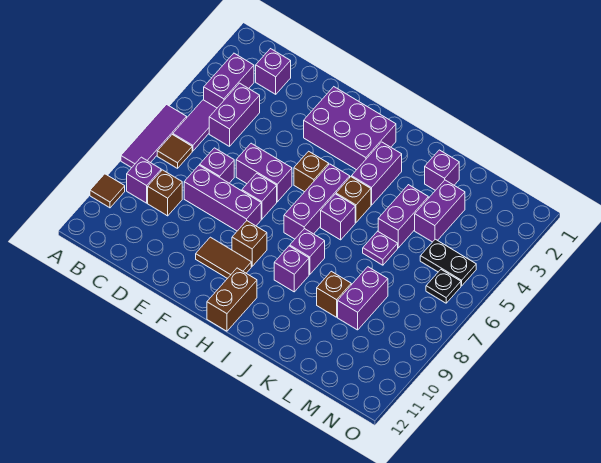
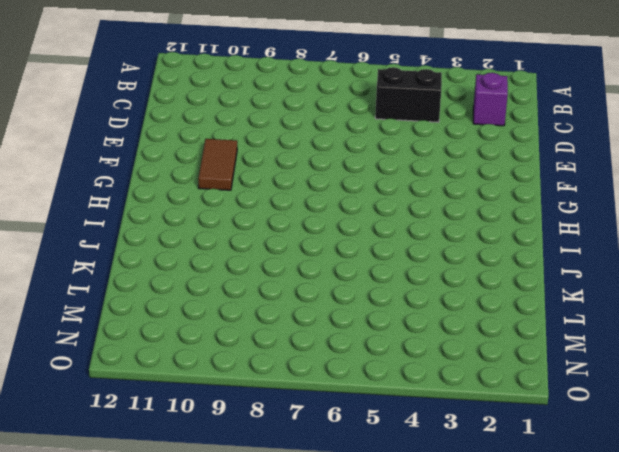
black brick C4:C5 level 1 -> purple brick C4:C5 level 1
none -> purple tile A6:A8 level 1
none -> brown tile A10 level 1
none -> purple brick B3:B4 level 1
none -> purple tile B5:B6 level 1

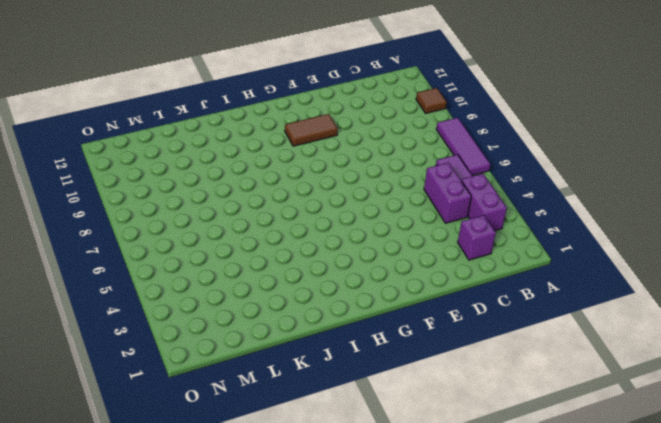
none -> brown tile B7 level 1
none -> purple brick B9 level 1
none -> brown brick C9 level 1
none -> purple brick D7 level 1

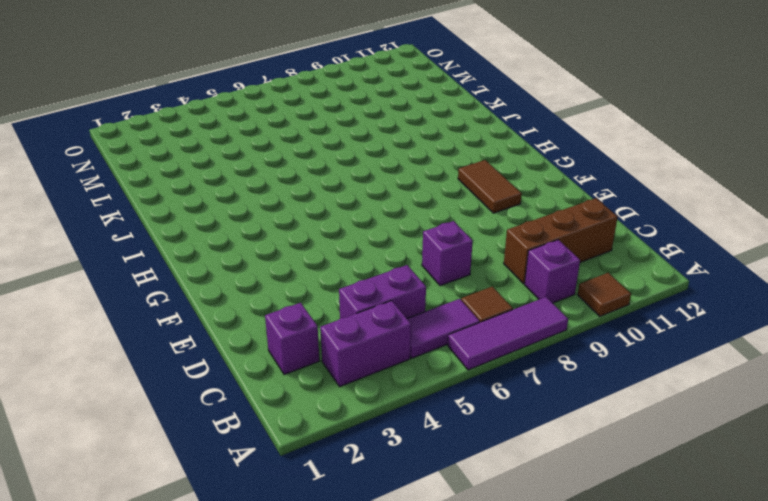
brown brick C9:C11 level 1 -> brown brick C9 level 1
none -> purple brick D8:F8 level 1
none -> purple brick E6:F6 level 1
none -> purple brick F2:H3 level 1
none -> purple brick F7 level 1

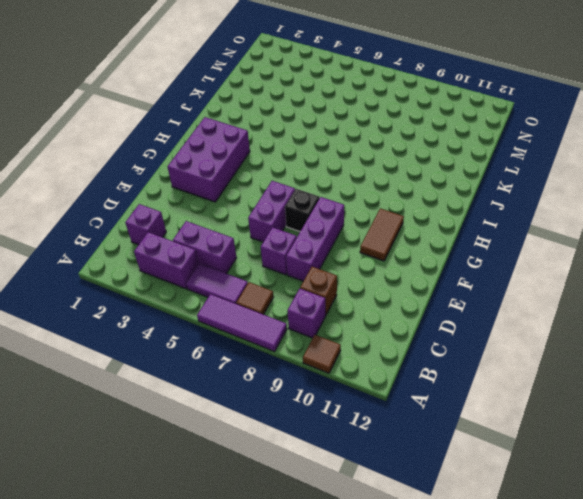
black brick F7 level 1 -> purple brick F7 level 1
none -> brown brick G5 level 1
none -> brown brick G9 level 1
none -> purple brick H5:H7 level 1
none -> brown brick H11:H12 level 1

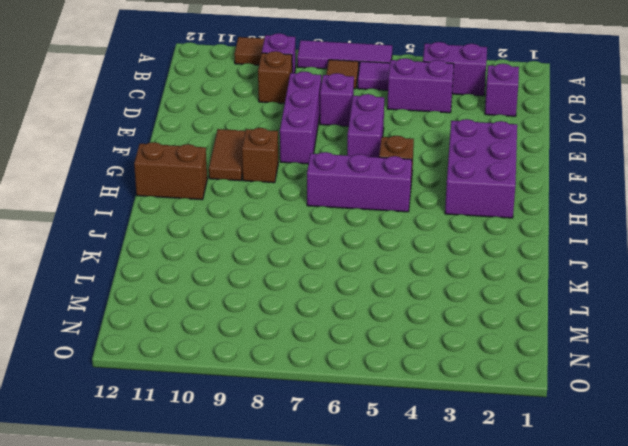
none -> purple brick F7 level 1
none -> purple brick I3:I4 level 1
none -> brown brick I5 level 1
none -> purple brick I6 level 1

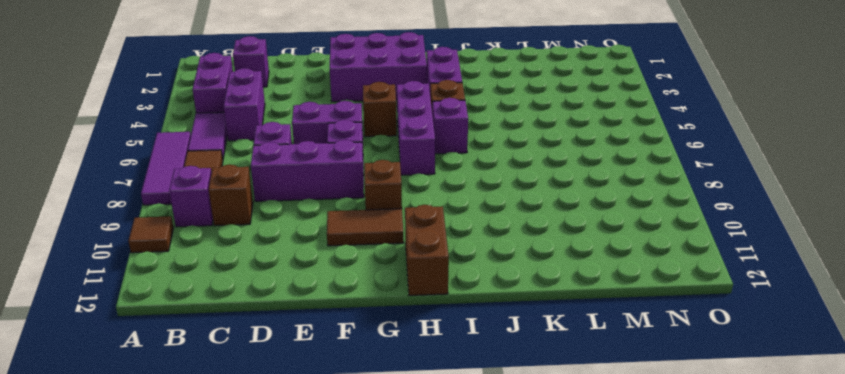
none -> purple brick I8 level 1
none -> purple brick I9 level 1
none -> purple brick K2 level 1
none -> purple brick K4:K5 level 1

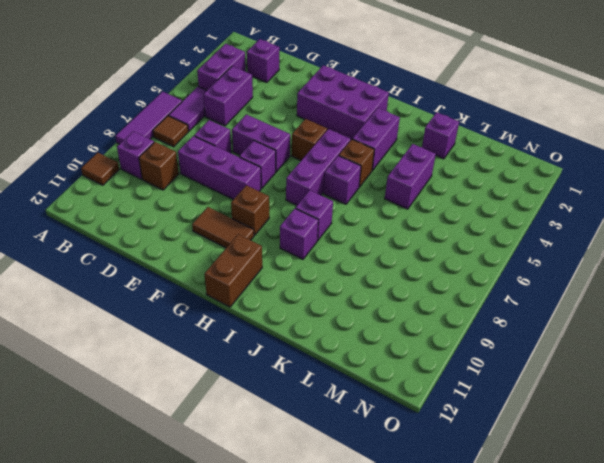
none -> purple plate K6 level 1
none -> brown brick K9 level 1
none -> purple brick L3:L4 level 1
none -> purple brick L8:L9 level 1

